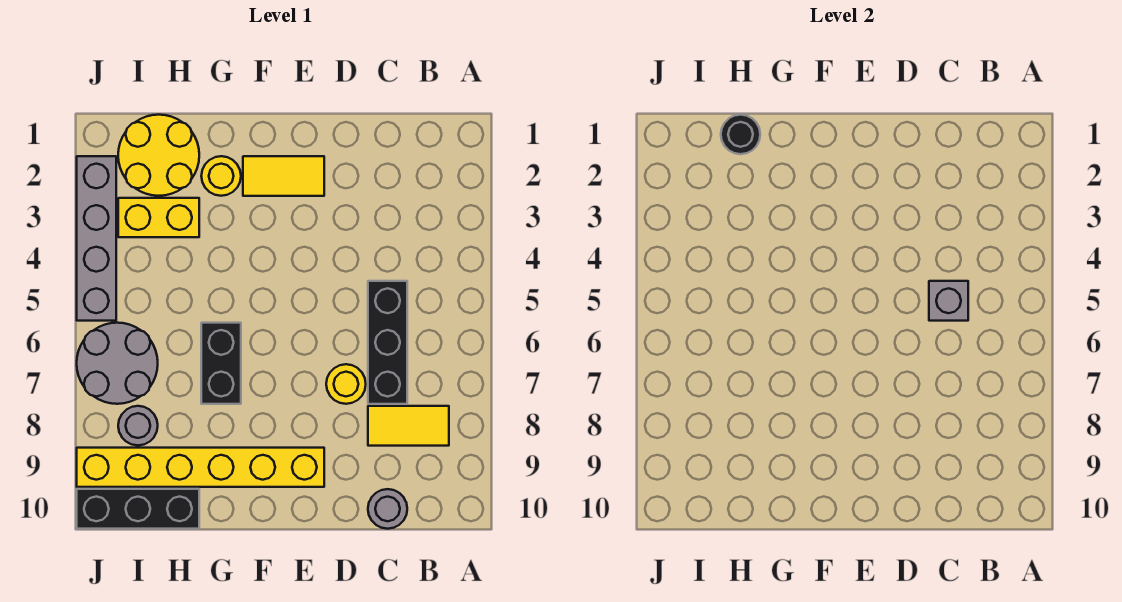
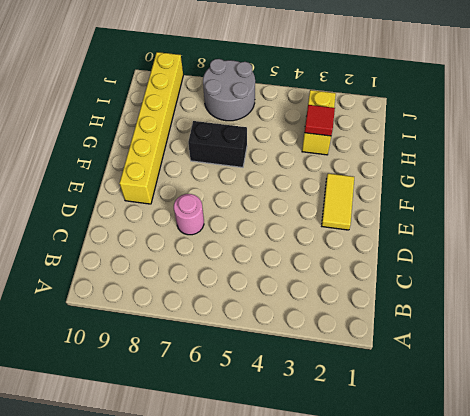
pink round brick D7 level 1 -> yellow round brick D7 level 1
red tile H3 level 2 -> none
none -> yellow tile B8:C8 level 1
none -> black brick C5:C7 level 1
none -> grey round brick C10 level 1

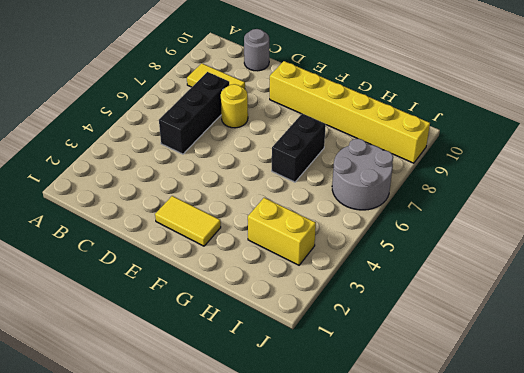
none -> yellow round brick G2 level 1
none -> yellow round brick H1:I2 level 1
none -> black brick H10:J10 level 1

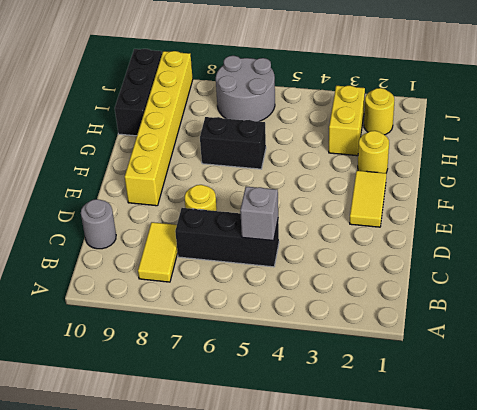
yellow round brick I2 level 1 -> yellow round brick H1:I2 level 1
none -> grey round brick I8 level 1
none -> grey brick J2:J5 level 1
none -> black round brick H1 level 2

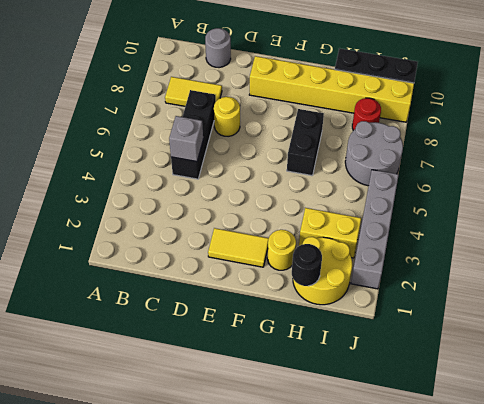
red round brick I8 level 1 -> grey round brick I8 level 1

